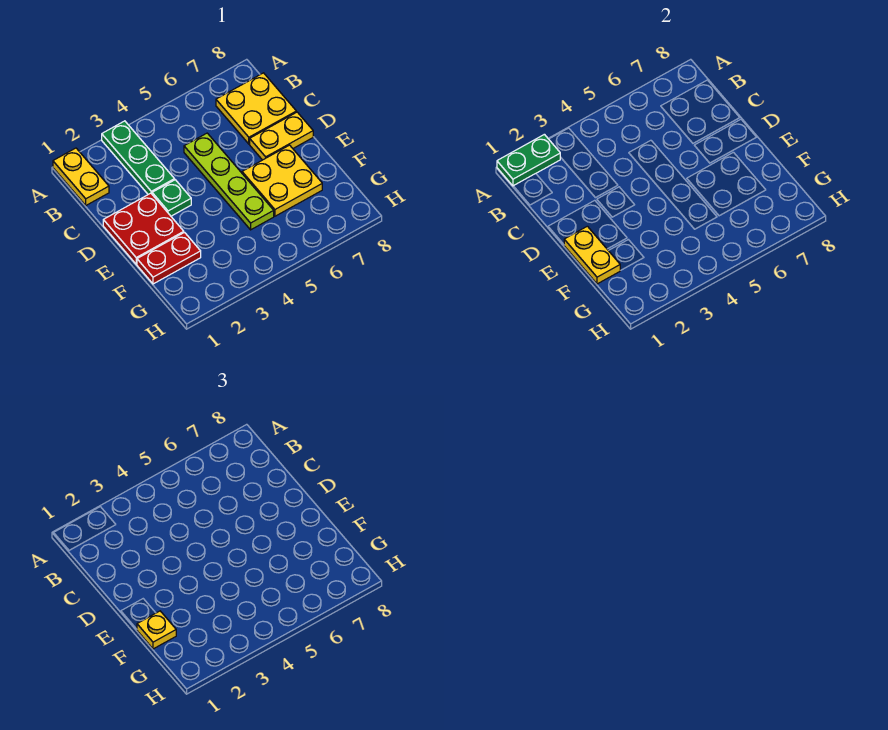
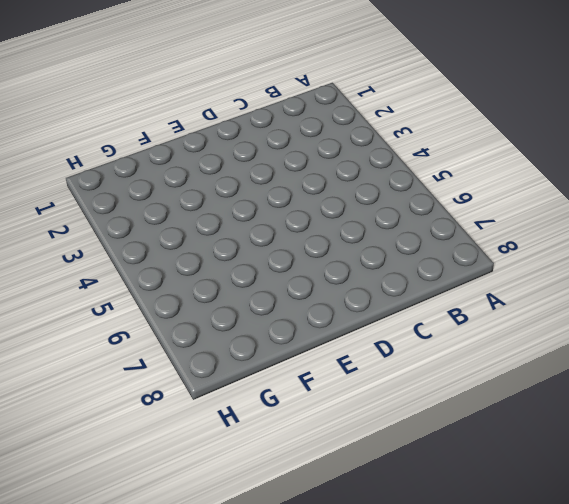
none -> yellow plate A1:B1 level 1
none -> green plate A3:C3 level 1
none -> yellow plate B7:C8 level 1

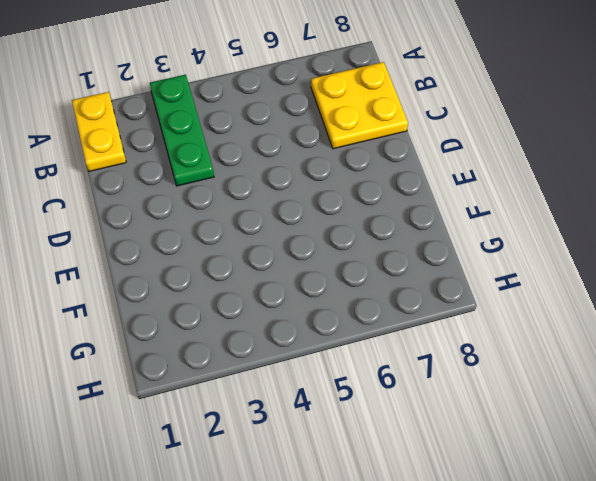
none -> lime plate C5:F5 level 1
none -> red plate D1:E2 level 1
none -> green plate D3 level 1

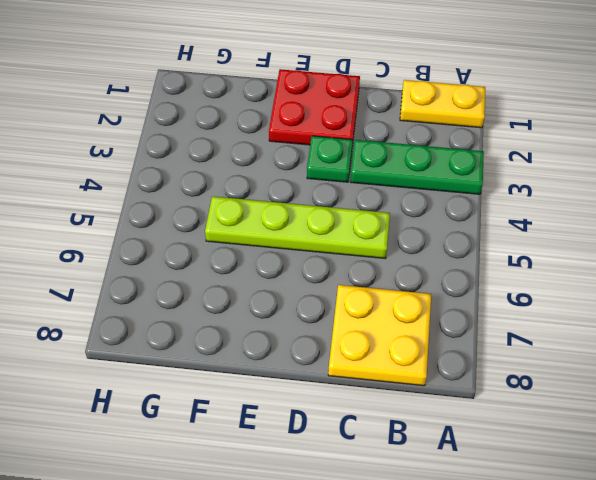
none -> yellow plate D7:D8 level 1
none -> yellow plate E6:F7 level 1
none -> red plate F1:F2 level 1

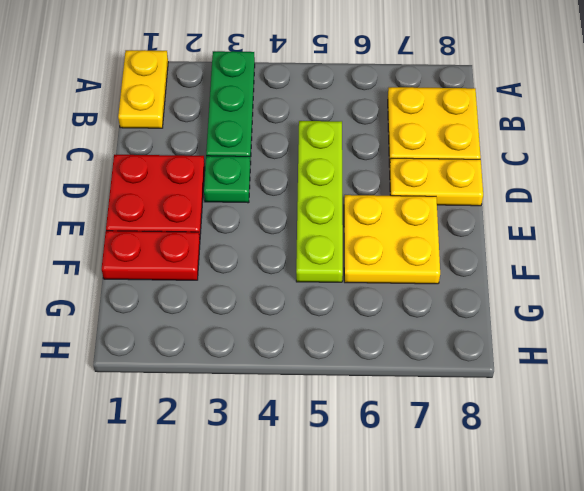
none -> green plate A1:A2 level 2
none -> yellow plate E1:F1 level 2
none -> yellow plate F1 level 3

